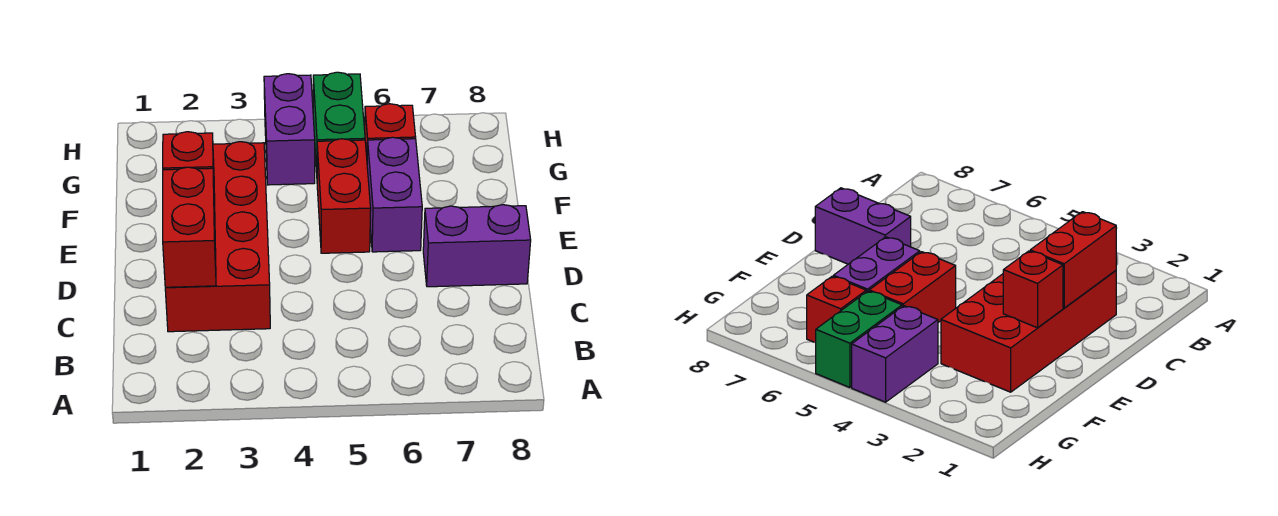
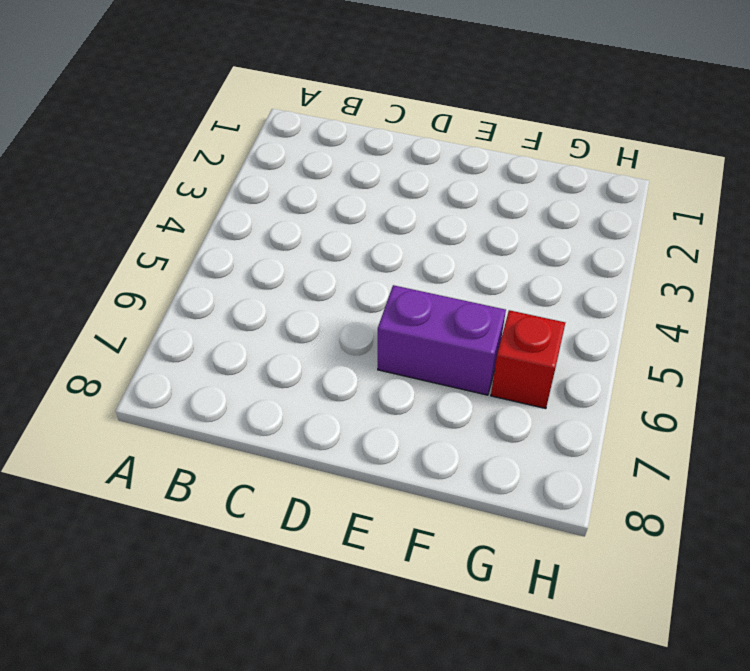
none -> red brick C2:F3 level 1
none -> purple brick D7:D8 level 1

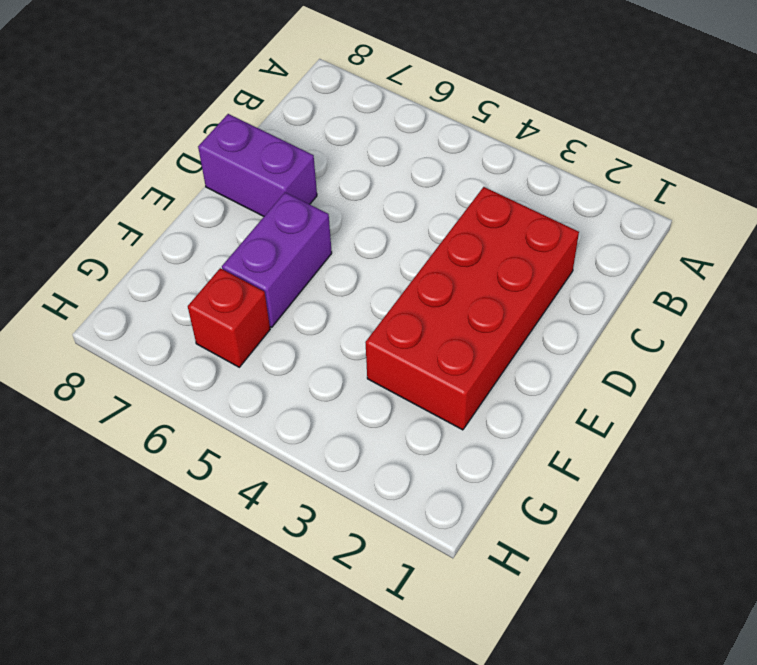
none -> red brick E5:F5 level 1
none -> purple brick G4:H4 level 1

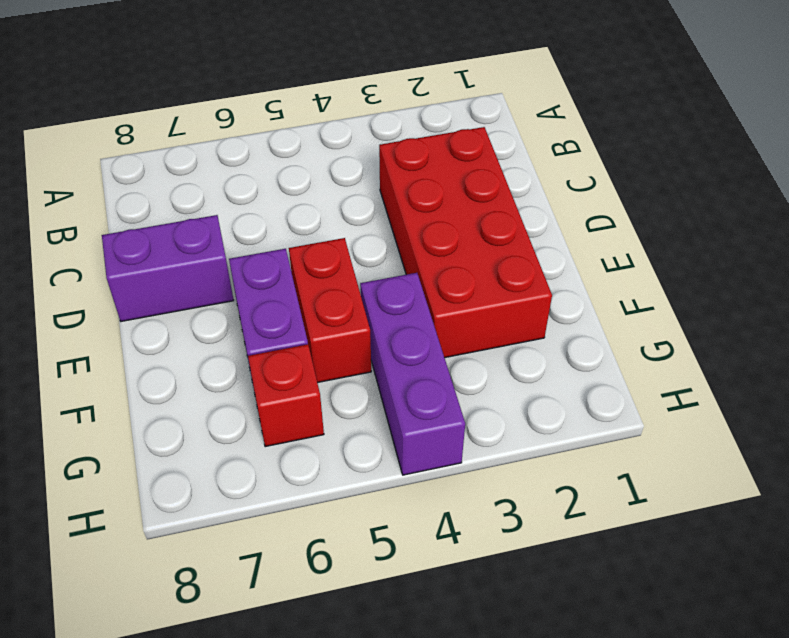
purple brick F4:H4 level 1 -> purple brick G4:H4 level 1
none -> green brick G5:H5 level 1
none -> red brick C2:D2 level 2

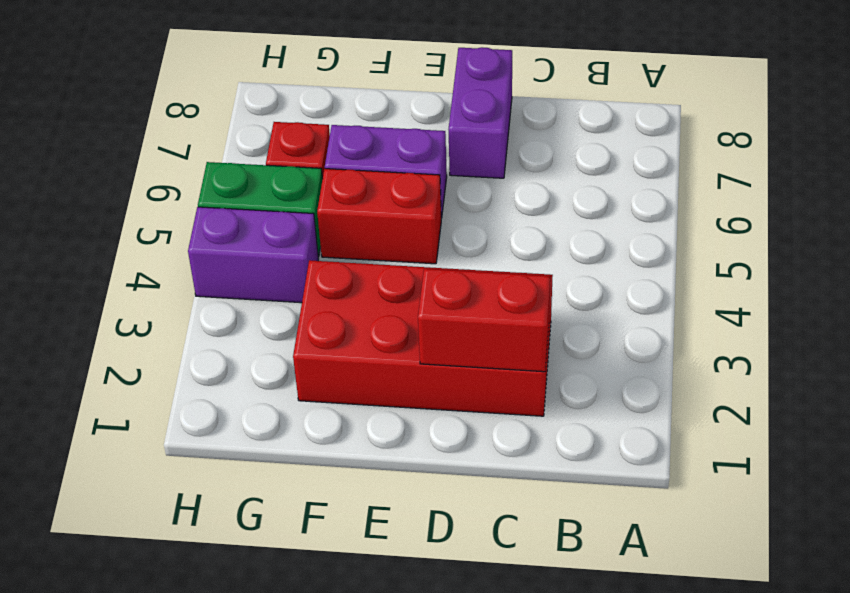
none -> red brick E2 level 2

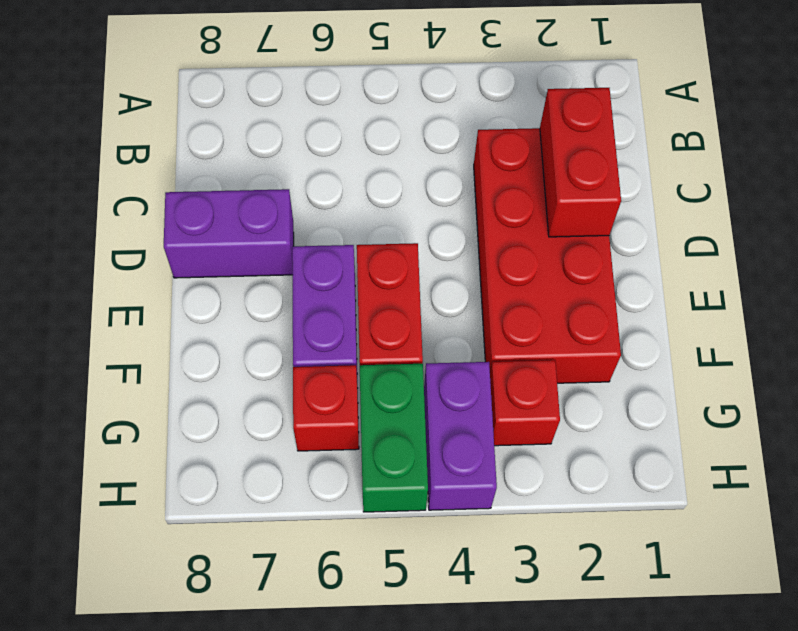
red brick G3 level 1 -> red brick E2 level 2

